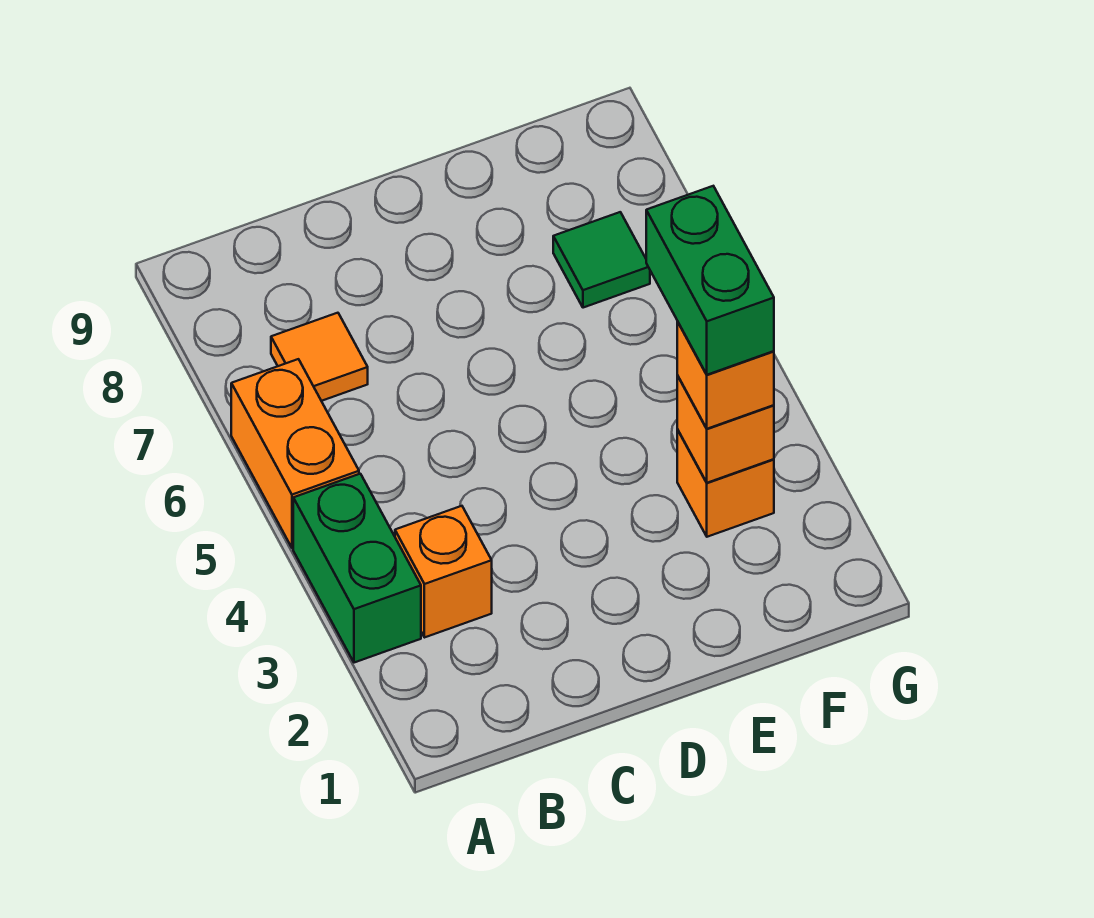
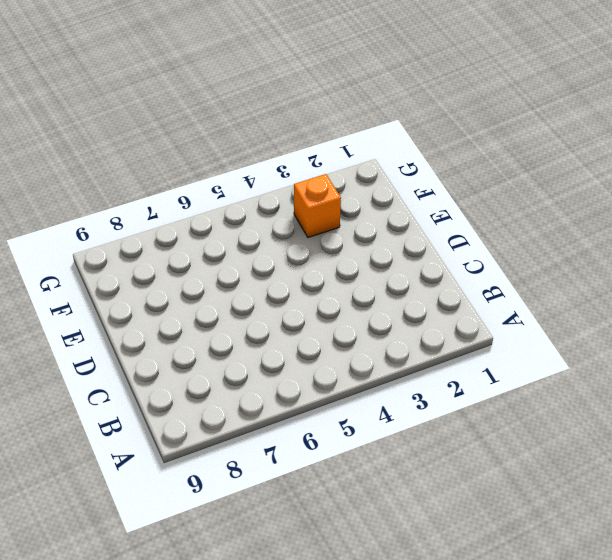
none -> green brick A3:A4 level 1
none -> orange brick A5:A6 level 1

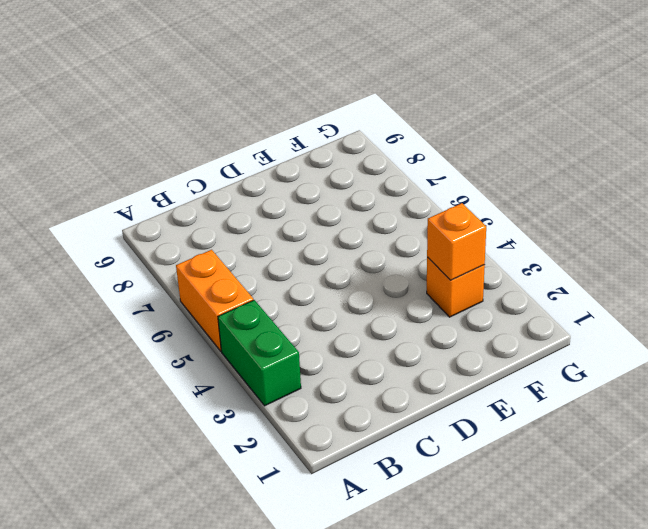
none -> orange brick B3 level 1
none -> orange tile B7 level 1

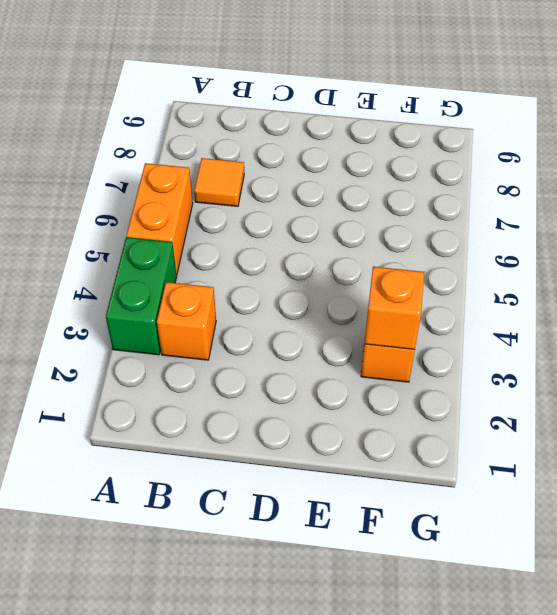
none -> green tile F7 level 1
none -> orange brick F3 level 3

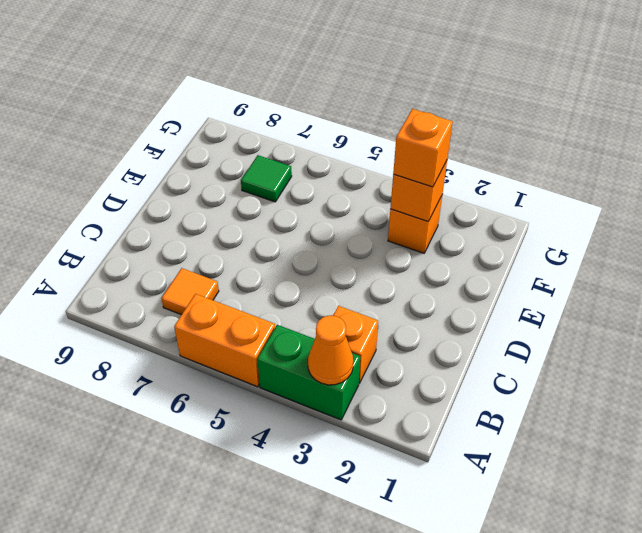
orange cone A3 level 2 -> none
none -> green brick F3:F4 level 4

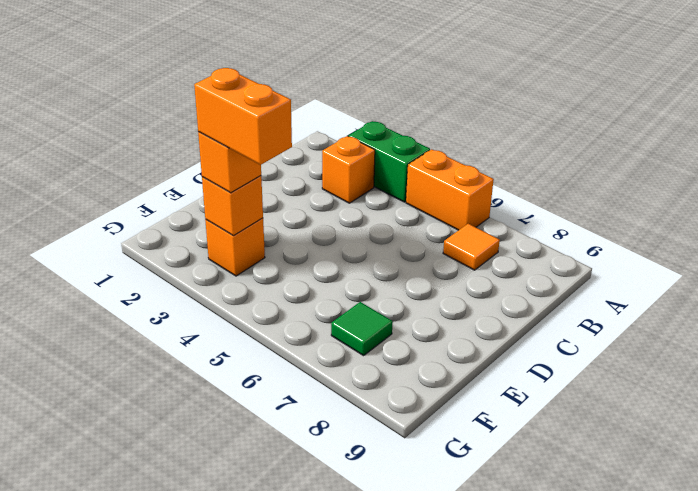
orange brick F3:F4 level 4 -> green brick F3:F4 level 4

